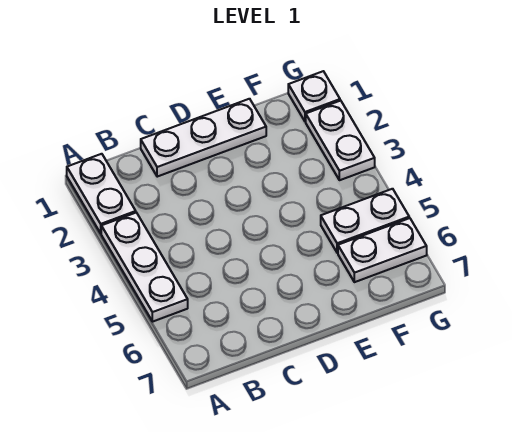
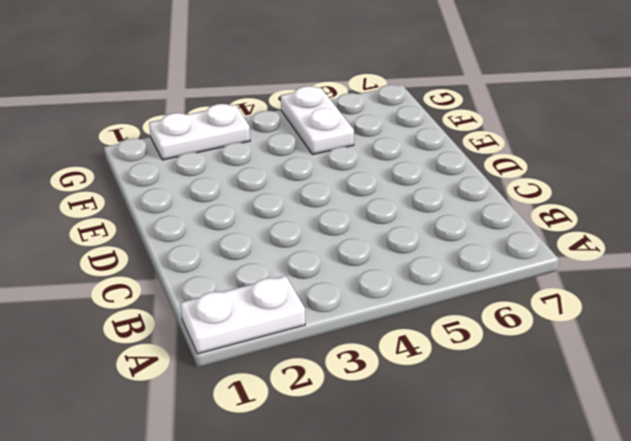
none -> white plate A3:A5 level 1
none -> white plate C1:E1 level 1

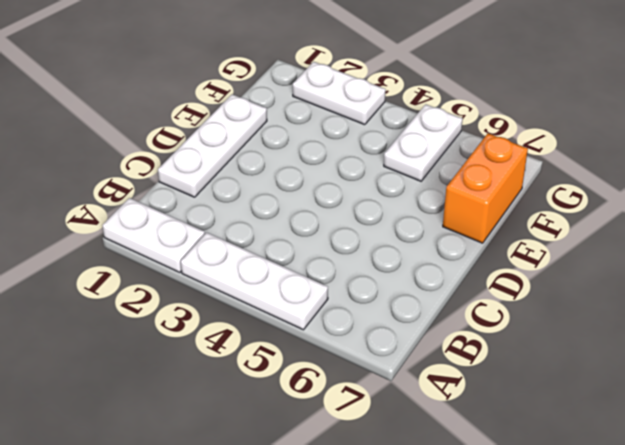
orange brick E7:F7 level 1 -> none
none -> white plate F6:G6 level 1
none -> white plate G1 level 1

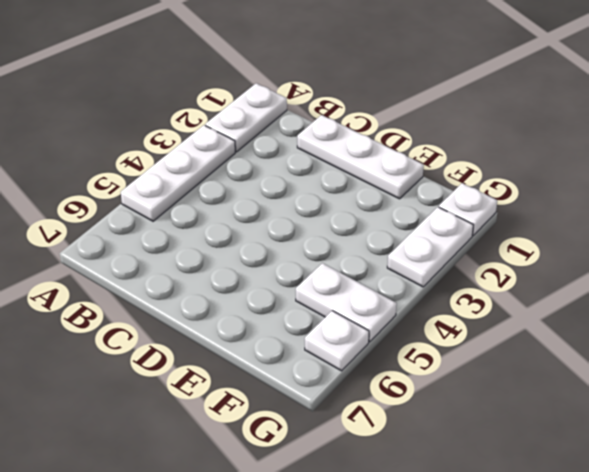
white plate G6 level 1 -> white plate F6:G6 level 1

